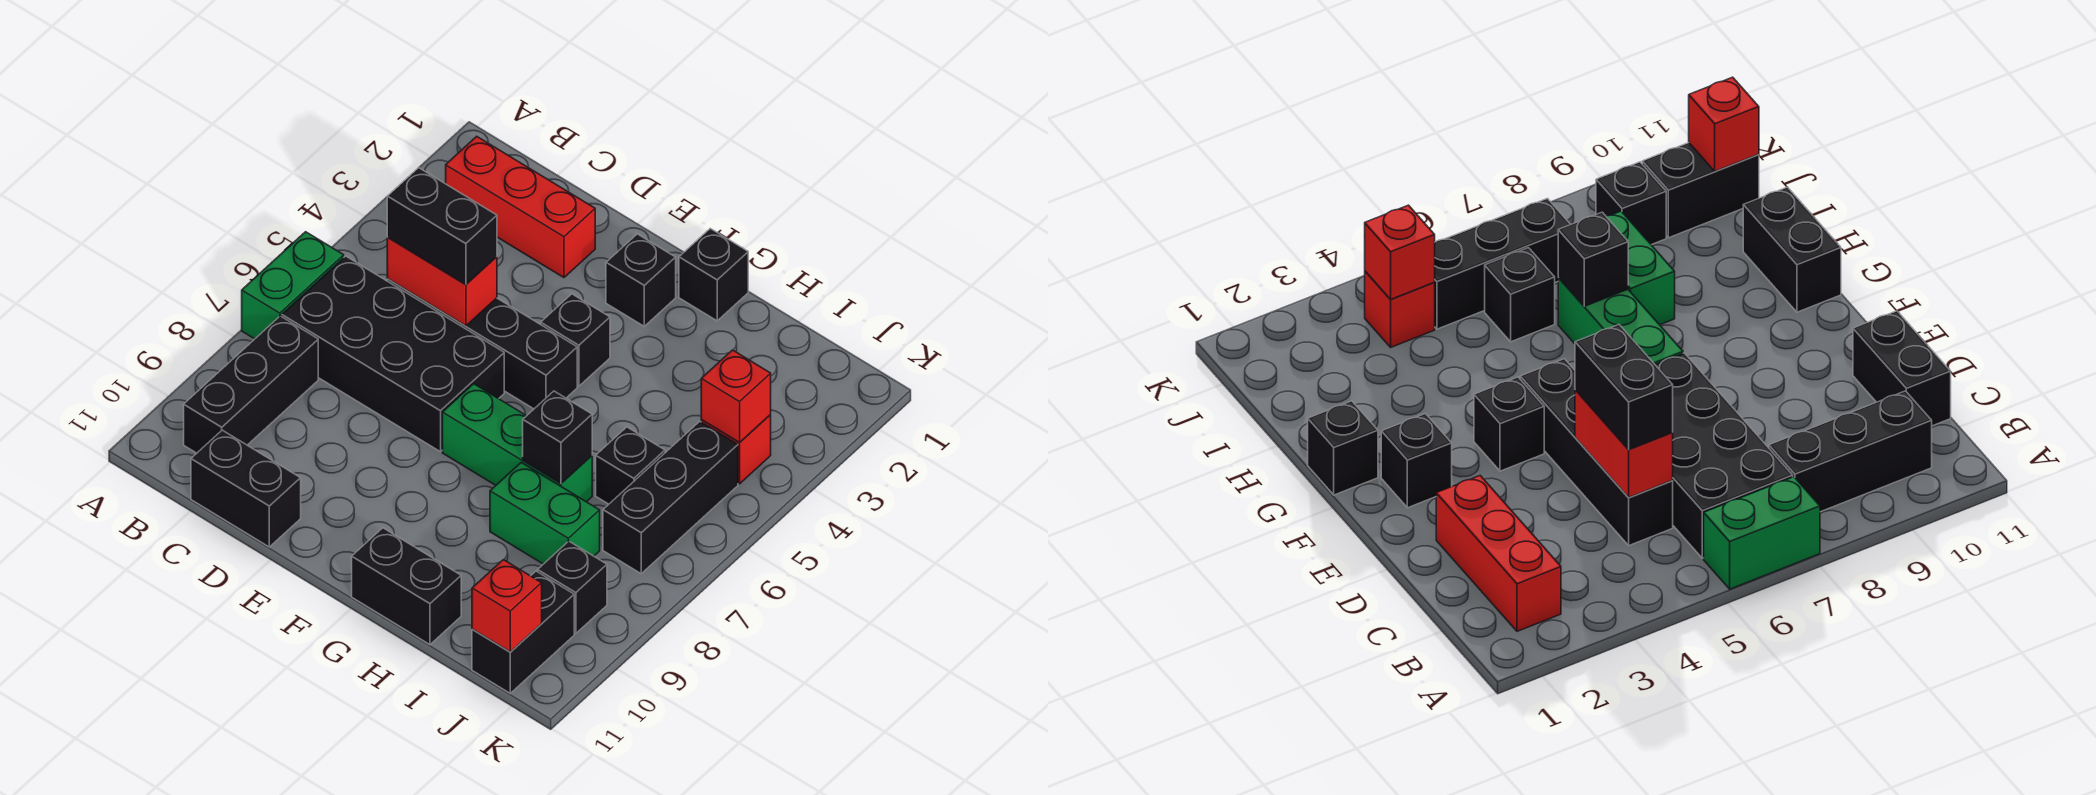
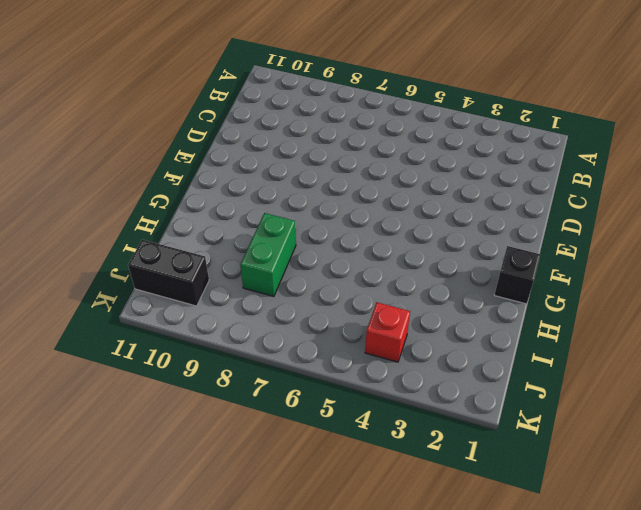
none -> green brick A6:A7 level 1
none -> red brick B2:D2 level 1
none -> black brick B6:E7 level 1

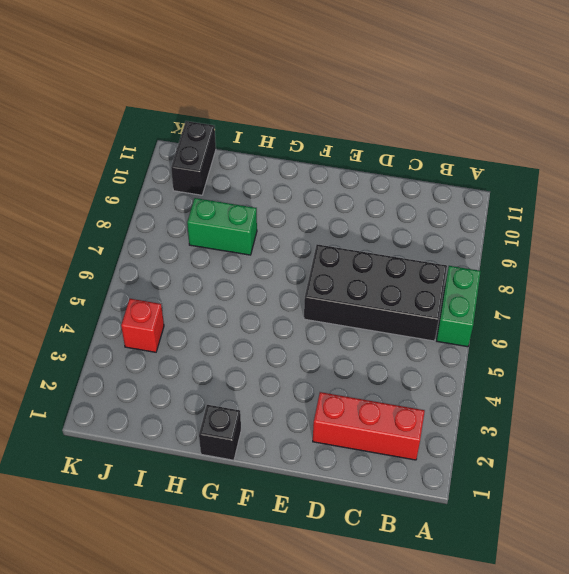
none -> black brick B8:B10 level 1
none -> black brick C5:F5 level 1
none -> black brick C11:D11 level 1

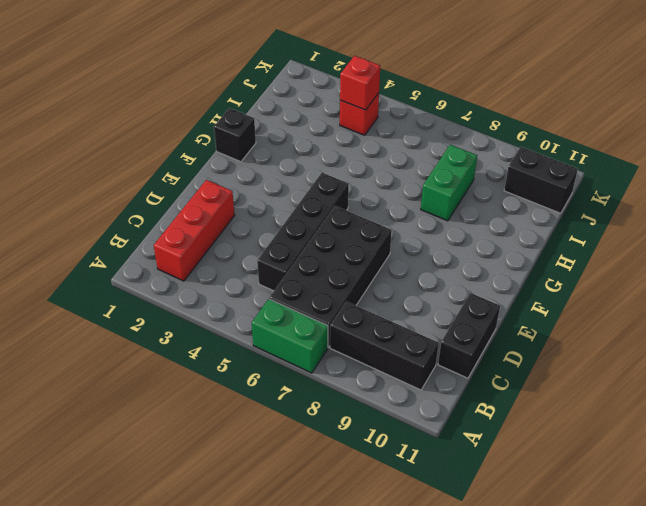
none -> black brick F2 level 1
none -> black brick F4 level 1
none -> green brick F7:H7 level 1

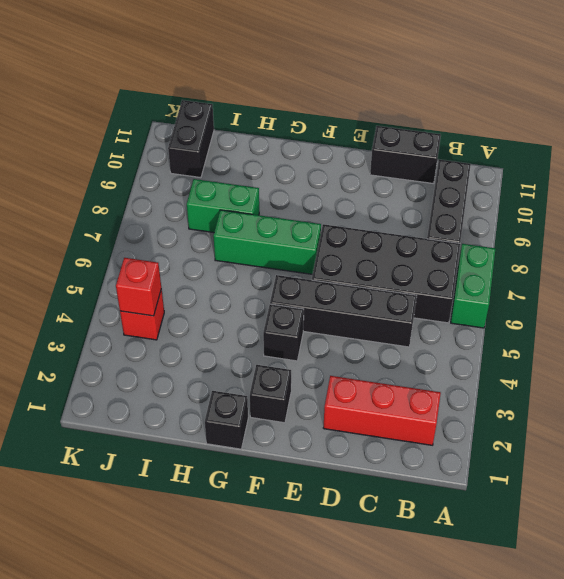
none -> black brick G11:H11 level 1
none -> black brick I6 level 1
none -> black brick J5:J7 level 1

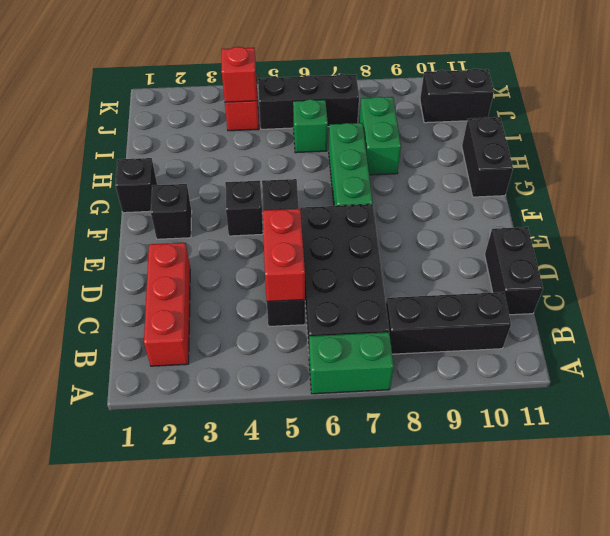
green brick I6 level 1 -> black brick I6 level 1
none -> black brick J9 level 1
none -> black brick H7 level 2
none -> red brick J11 level 2

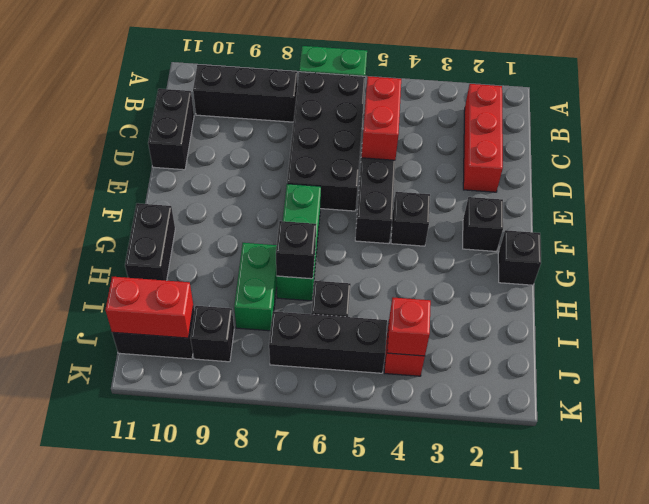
red brick J10:J11 level 2 -> red brick J11 level 2
none -> black brick C5:D5 level 3

